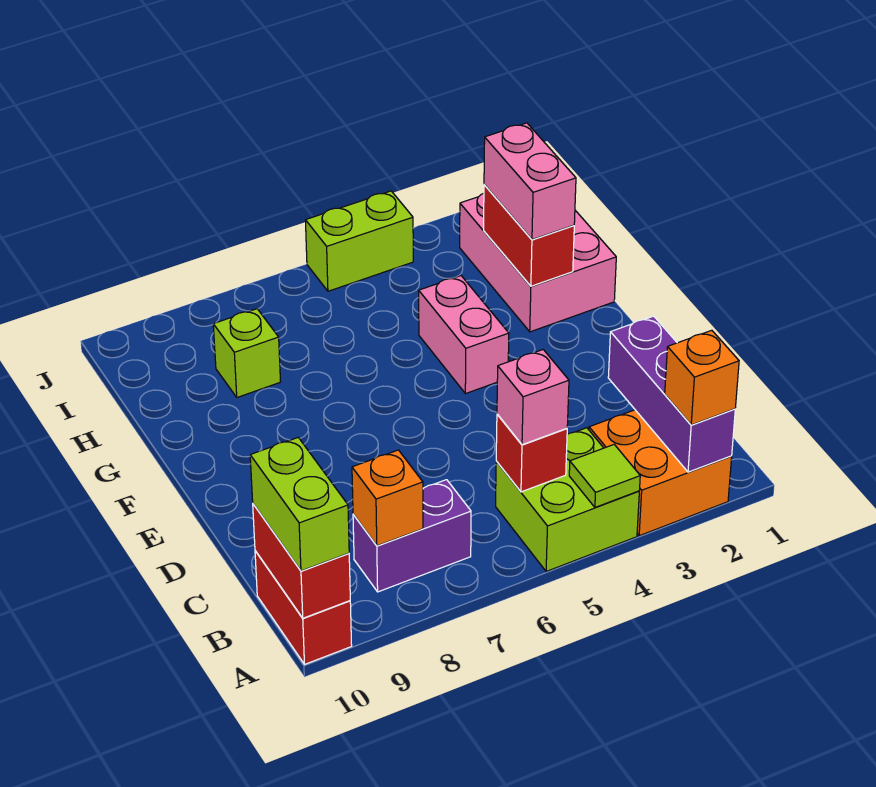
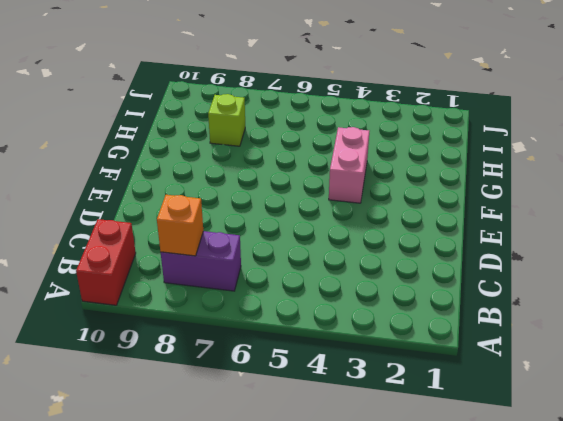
none -> orange brick A2:B3 level 1
none -> lime brick A4:B5 level 1
none -> pink brick G1:I2 level 1

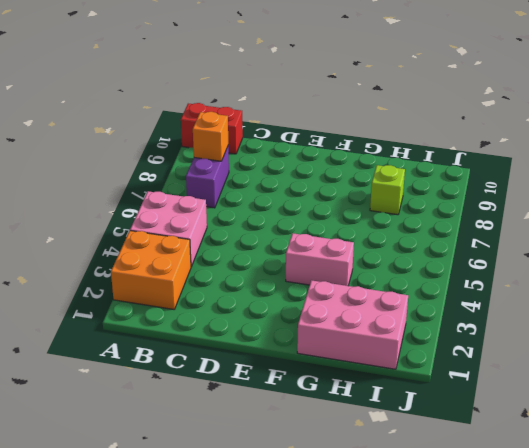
pink brick A4:B5 level 1 -> lime brick A4:B5 level 1
none -> lime brick J4:J5 level 1
none -> purple brick A2:C2 level 2
none -> lime tile A4 level 2

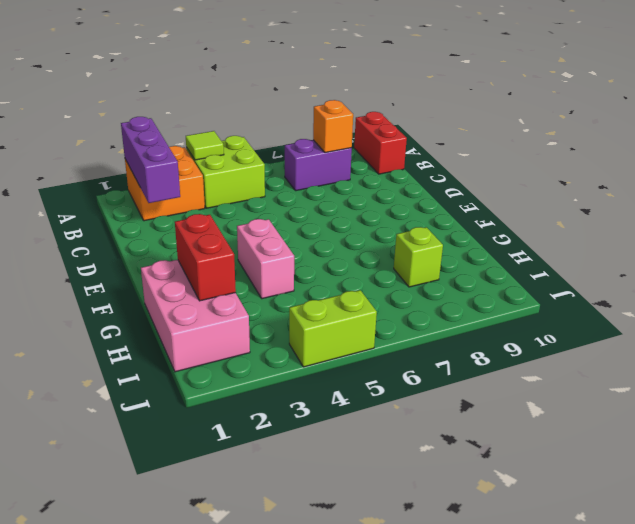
none -> red brick A10:B10 level 2
none -> red brick B5 level 2
none -> orange brick A2 level 3

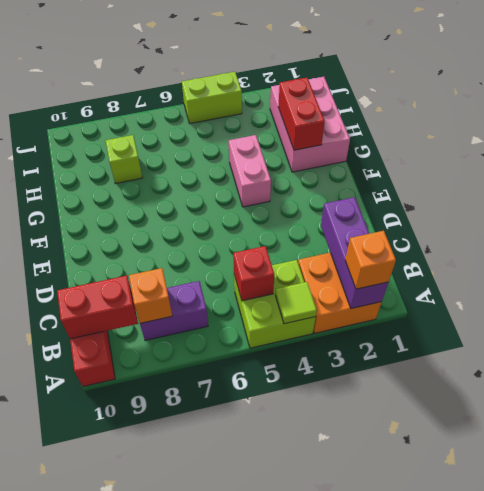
red brick B9:B10 level 2 -> red brick A10:B10 level 2
none -> lime brick A10:B10 level 3
none -> pink brick B5 level 3
none -> pink brick G2:H2 level 3

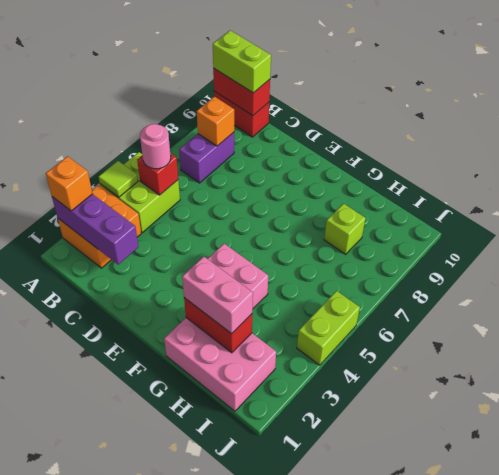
pink round brick B5 level 3 -> pink brick B5 level 3

